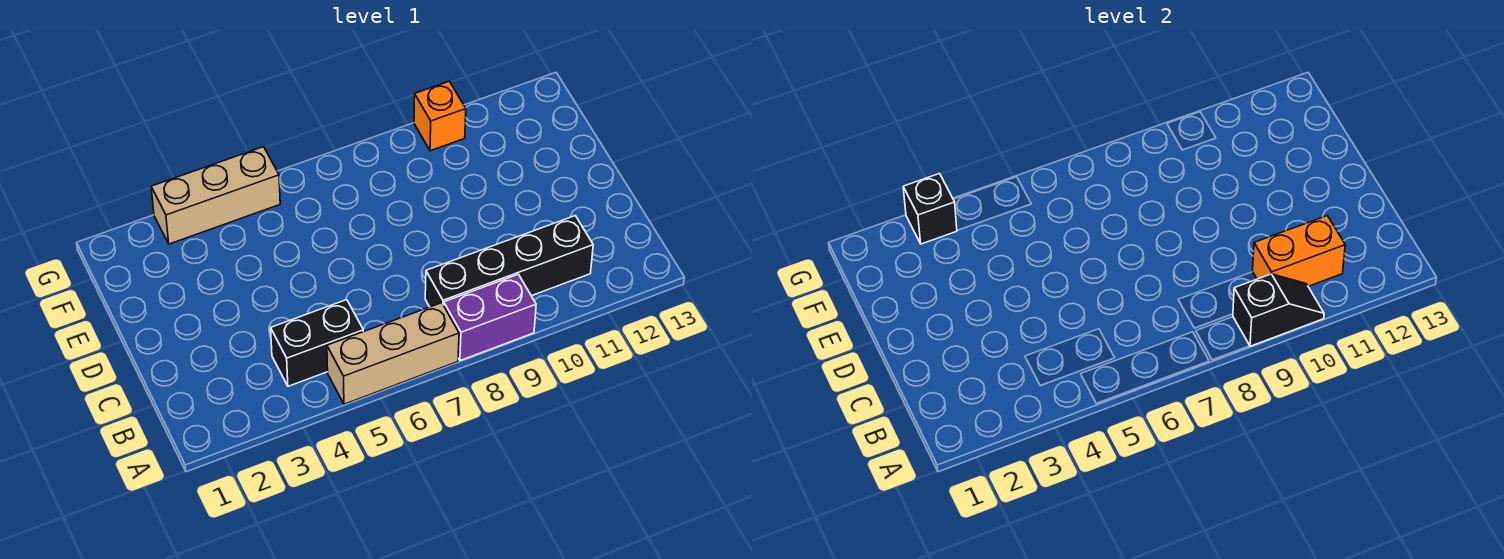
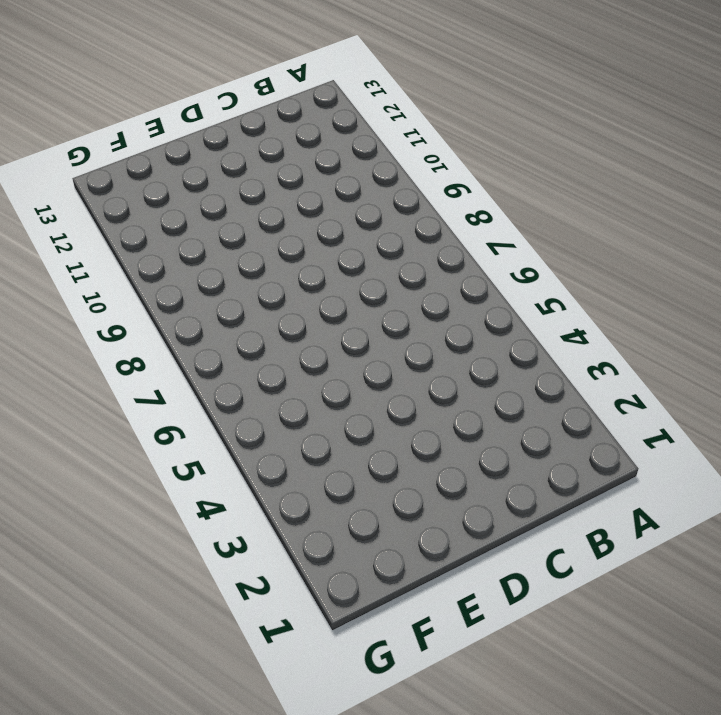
none -> tan brick A5:A7 level 1
none -> purple brick A8:A9 level 1

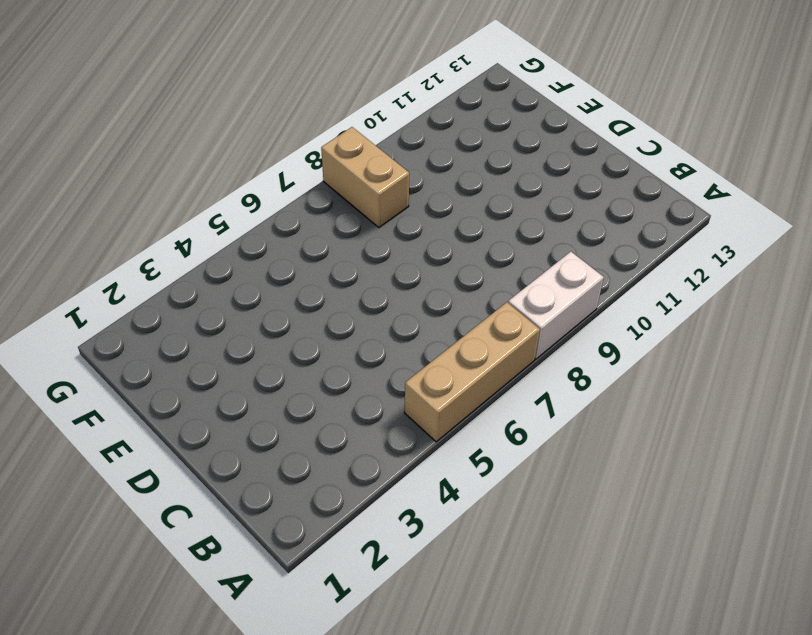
white brick A8:A9 level 1 -> purple brick A8:A9 level 1
tan brick F8:G8 level 1 -> none
none -> black brick B4:B5 level 1
none -> black brick B8:B11 level 1

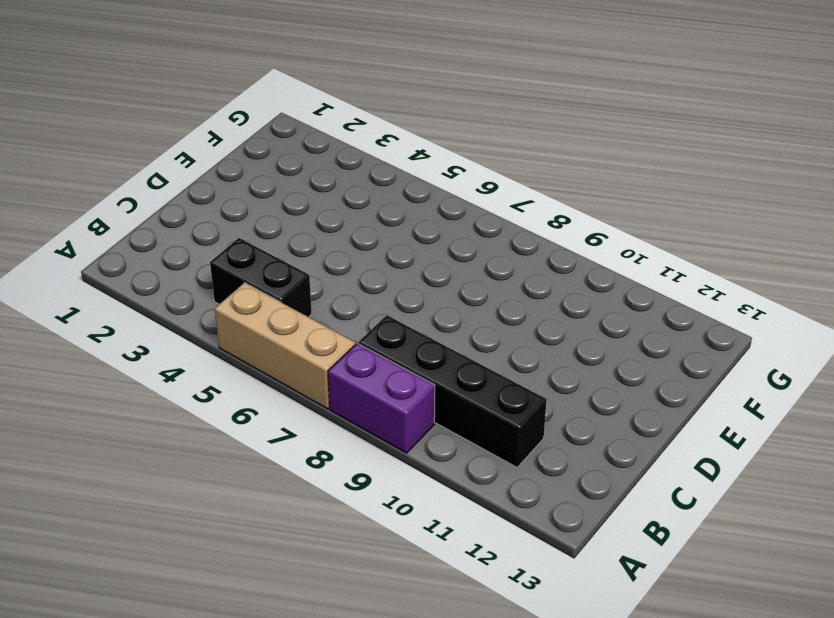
none -> tan brick G3:G5 level 1
none -> orange brick G10 level 1

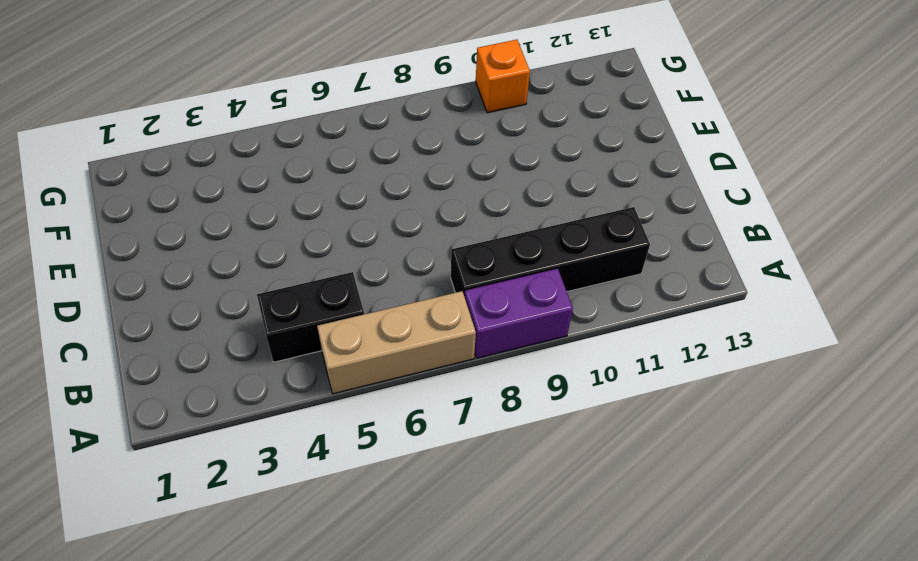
none -> tan brick G3:G5 level 1
none -> black slope A9:A10 level 2 top 9

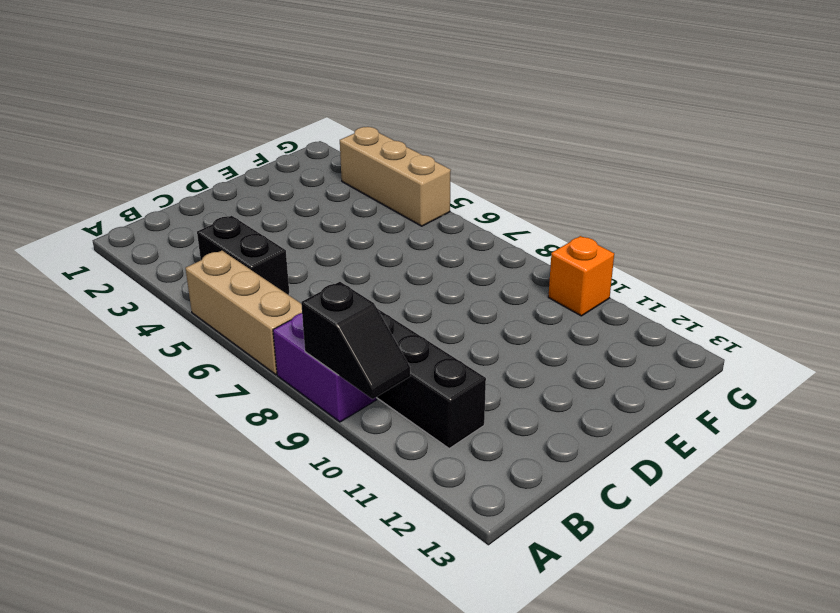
none -> orange brick B10:B11 level 2
none -> black brick G3 level 2

